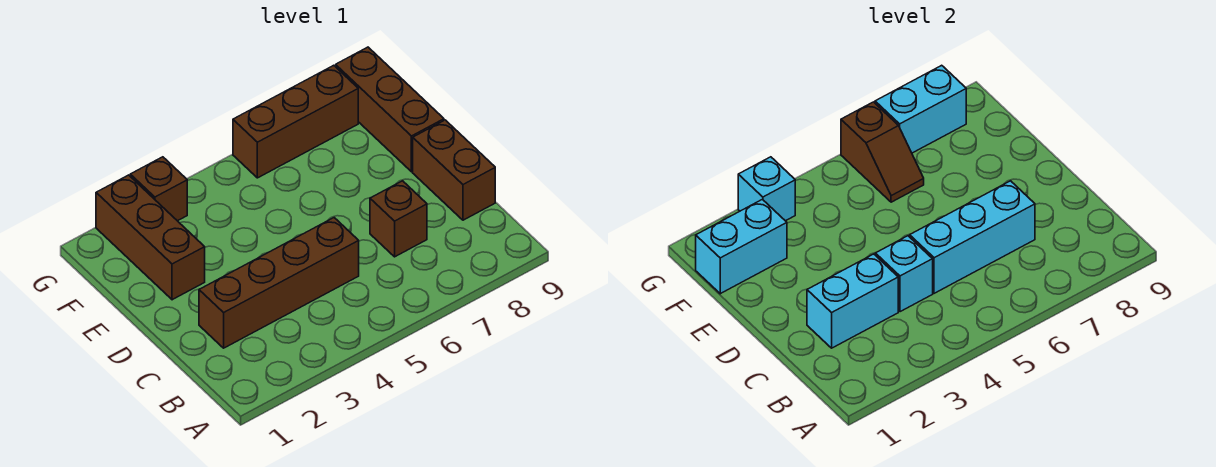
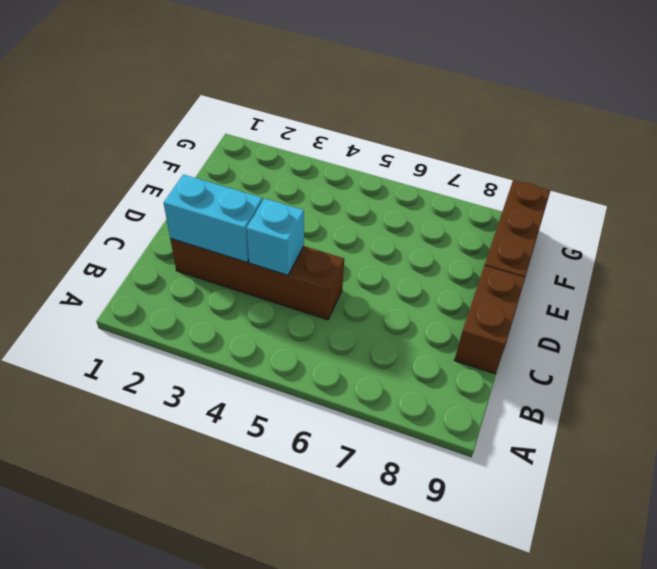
none -> brown brick C7 level 1
none -> brown brick E2:G2 level 1
none -> brown brick G3 level 1

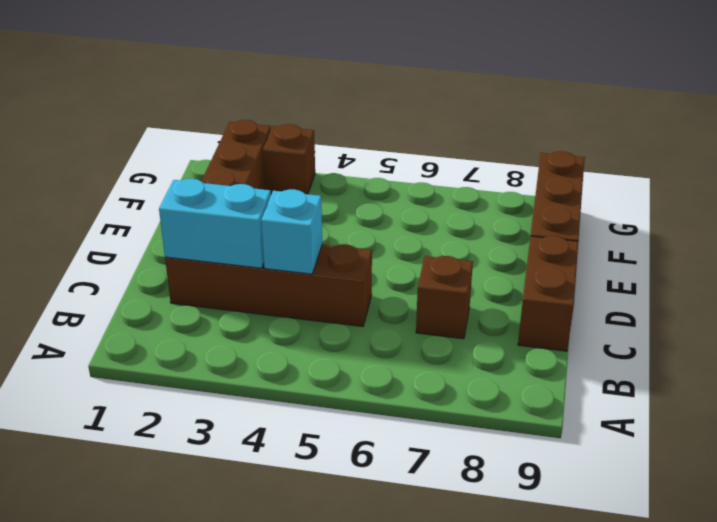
none -> brown brick G6:G8 level 1
none -> cyan brick C5:C7 level 2
none -> cyan brick F1:F2 level 2

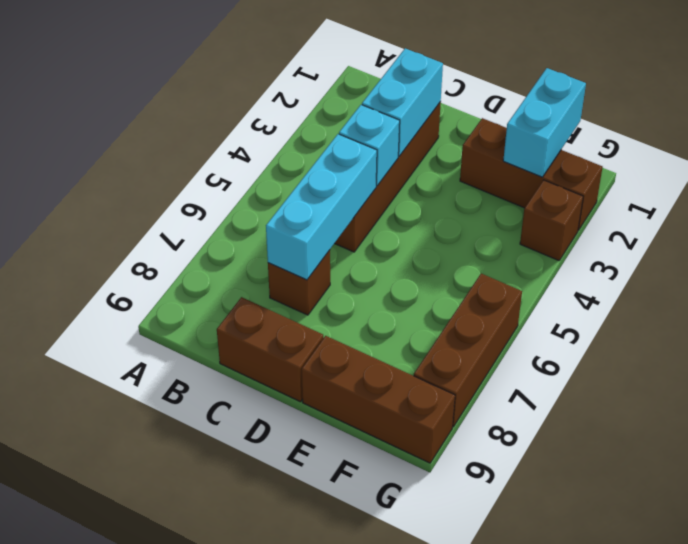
none -> brown slope F6:G6 level 2 top G
none -> cyan brick G3 level 2
none -> cyan brick G7:G8 level 2

